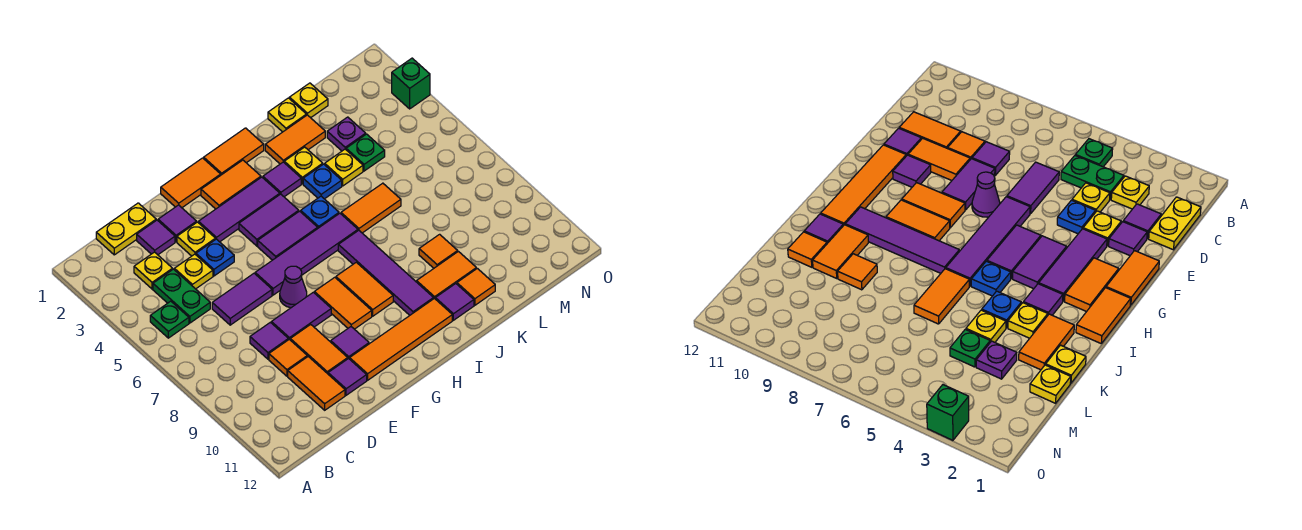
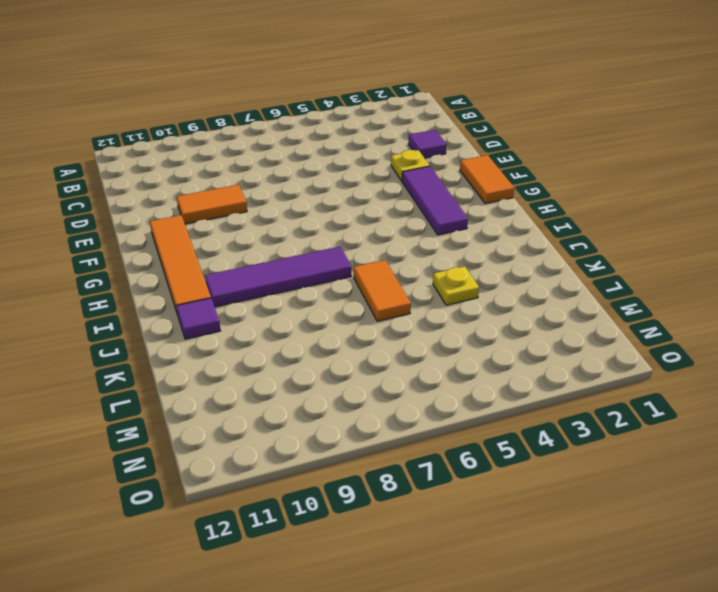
none -> green plate B5 level 1
none -> yellow plate C1:D1 level 1
none -> yellow plate C3 level 1
none -> green plate C4:C5 level 1

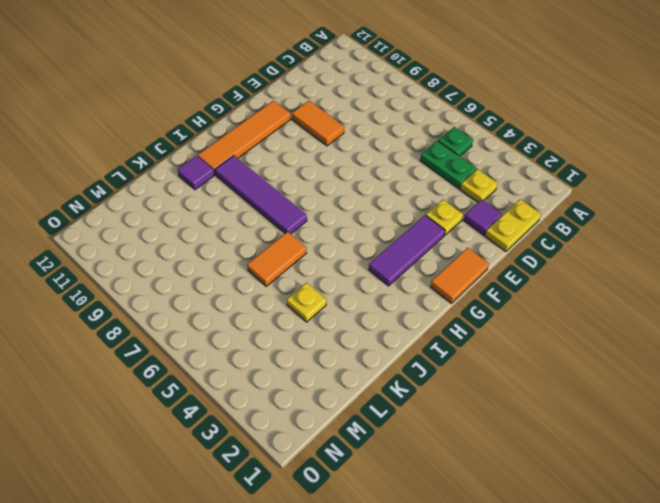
none -> yellow plate D4 level 1
none -> purple tile D6:E6 level 1
none -> purple tile D8 level 1
none -> orange tile D9 level 1

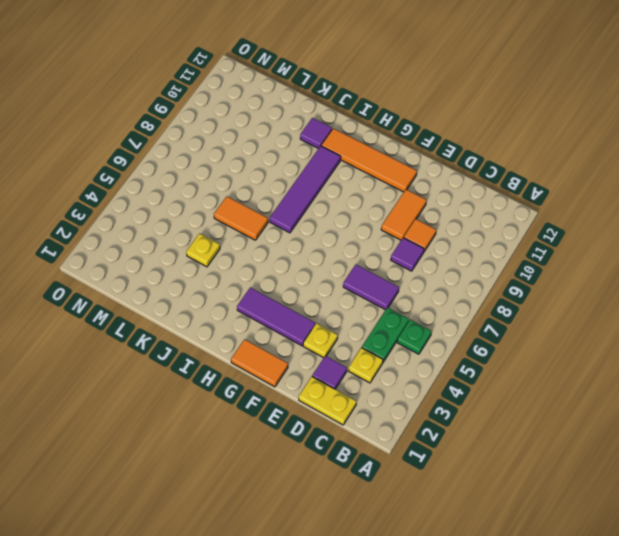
none -> yellow plate D4 level 1
none -> orange tile D10:D11 level 1
none -> purple tile E2 level 1
none -> blue plate E4 level 1

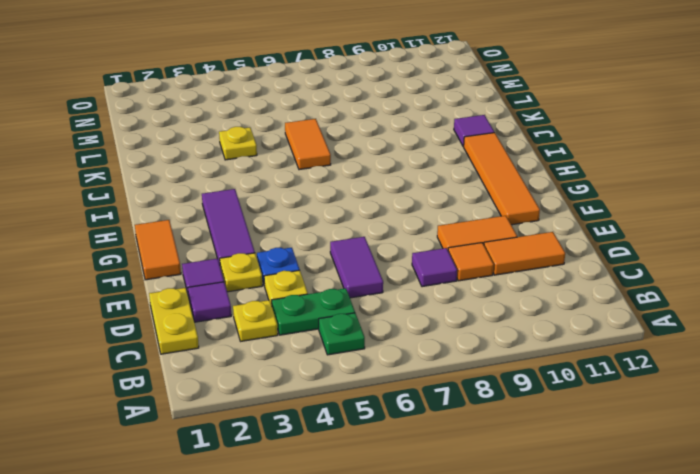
none -> purple tile E8:F8 level 1
none -> purple tile E11 level 1
none -> purple tile F6:I6 level 1
none -> purple cone F7 level 1

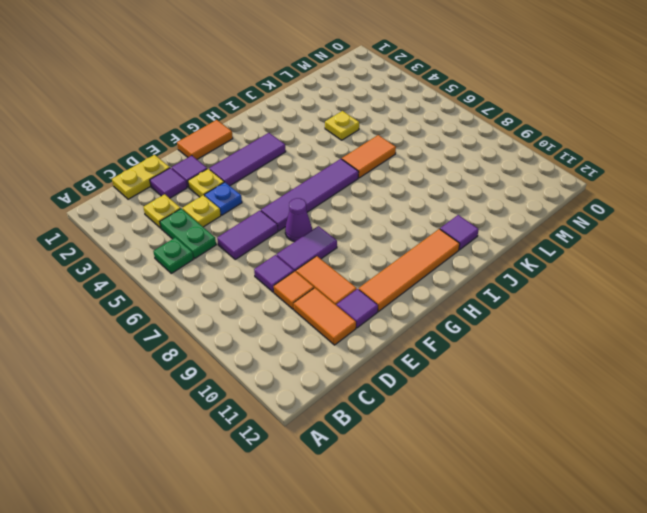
none -> purple tile F10 level 1
none -> orange tile G2:H2 level 1
none -> purple tile G4:H4 level 1
none -> purple tile G5:H5 level 1

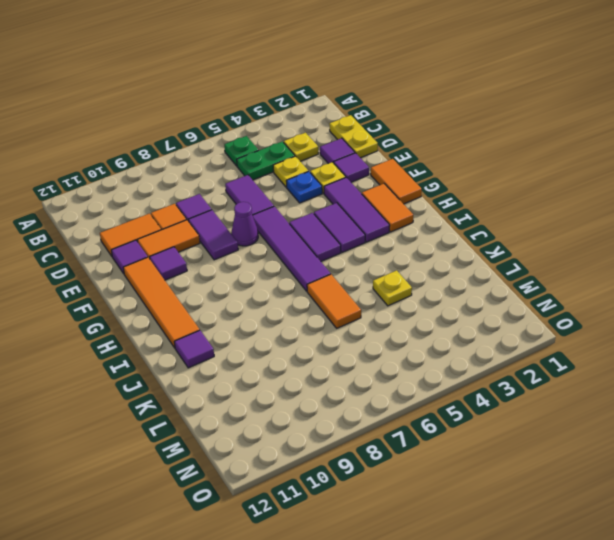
none -> orange tile G8:G9 level 1
none -> orange tile H1:I1 level 1
none -> orange tile H8:H9 level 1
none -> purple tile I3 level 1

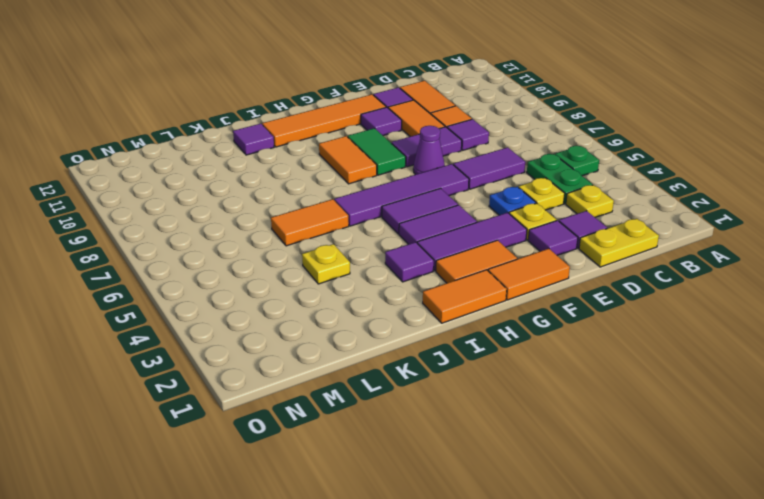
green tile G8:G9 level 1 -> orange tile G8:G9 level 1
none -> blue plate I5 level 1
none -> purple tile I7:I10 level 1
none -> orange tile J2:K2 level 1
none -> yellow plate J3 level 1

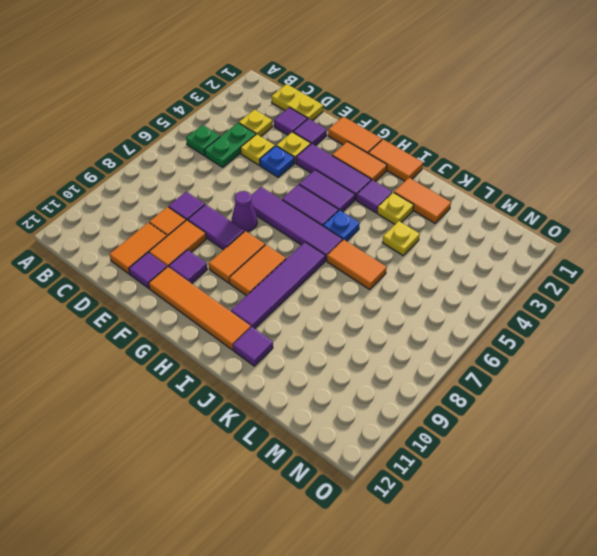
none -> purple tile D6:E6 level 1
none -> blue plate J4 level 1
none -> orange tile J10:K10 level 1
none -> yellow plate K1 level 1

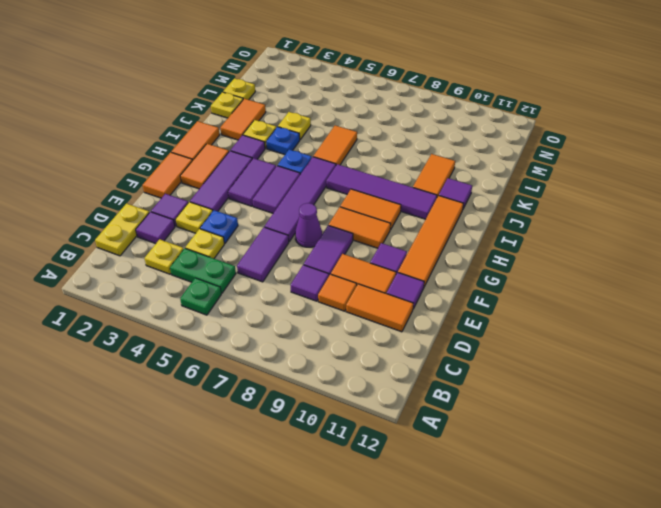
none -> orange tile K9 level 1
none -> orange tile K11 level 1
none -> purple plate L3 level 1
none -> green plate L4 level 1

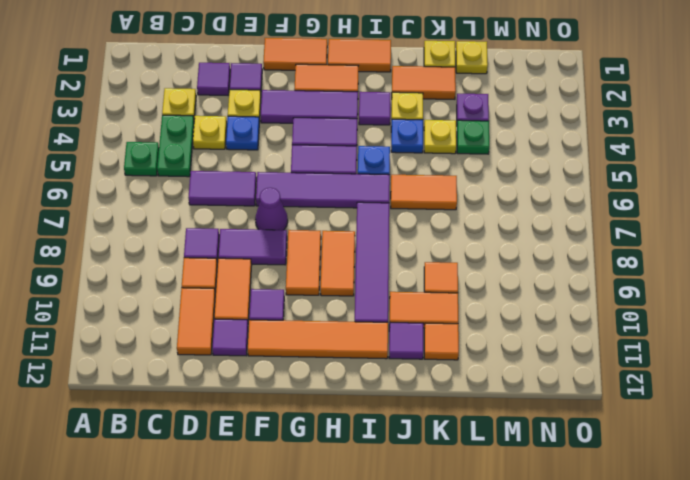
none -> yellow plate C1:D1 level 1
none -> green brick O3 level 1

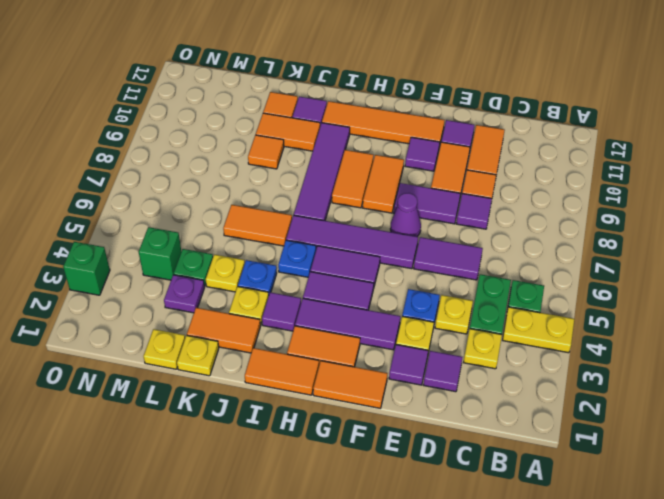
yellow plate A4:B4 level 1 -> yellow plate C1:D1 level 1
green brick M4 level 1 -> none

